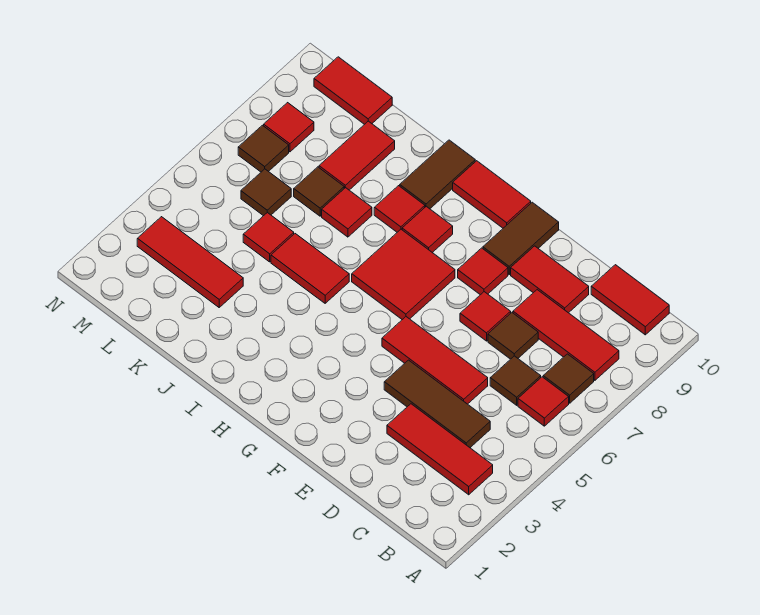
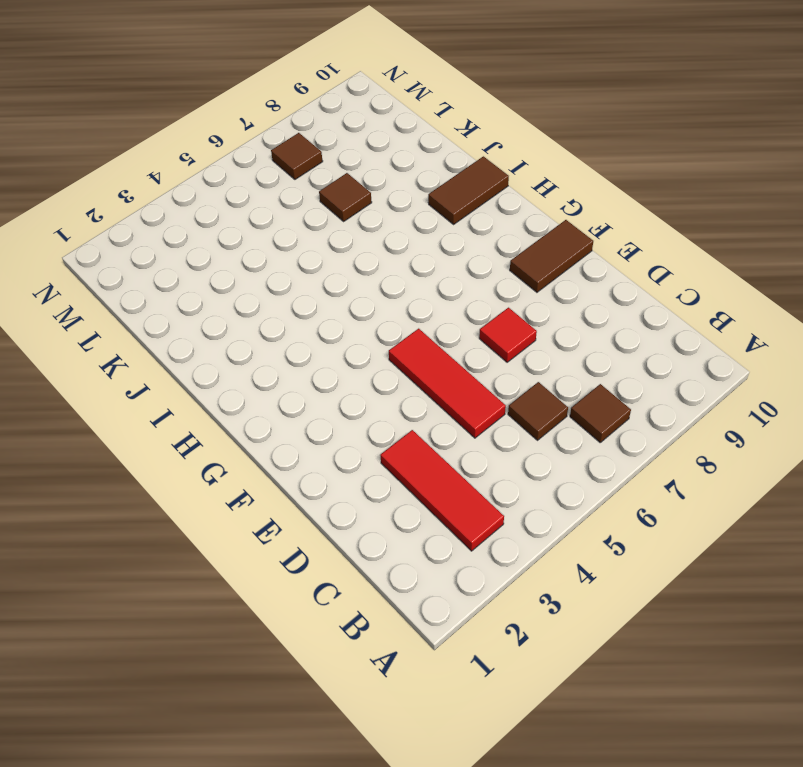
none -> red tile B6 level 1
none -> red tile B8:D8 level 1
none -> red tile B10:C10 level 1

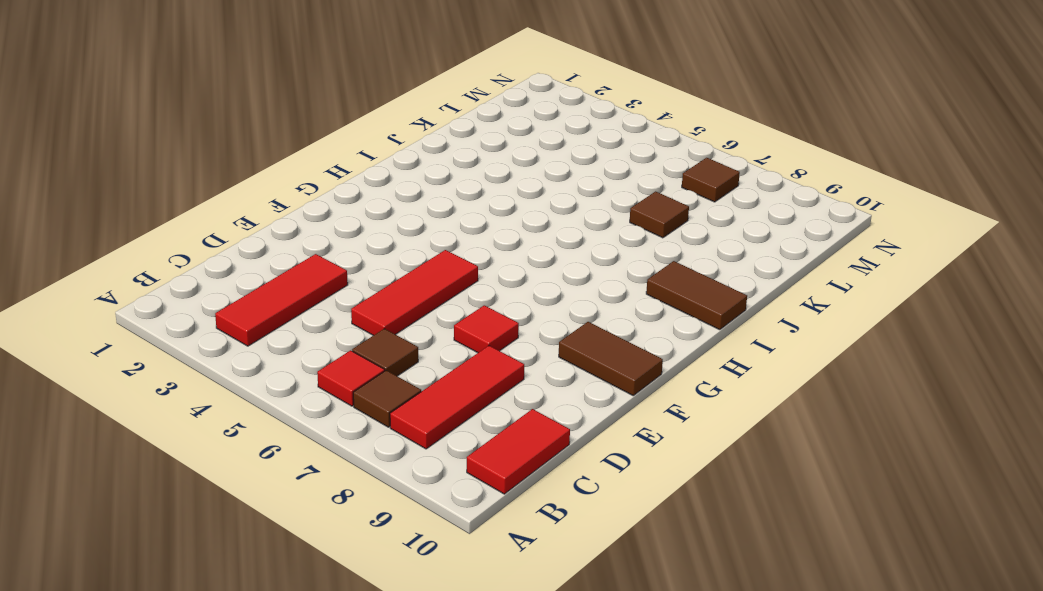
none -> brown tile C4:E4 level 1
none -> brown tile D7 level 1
none -> red tile D9:E9 level 1

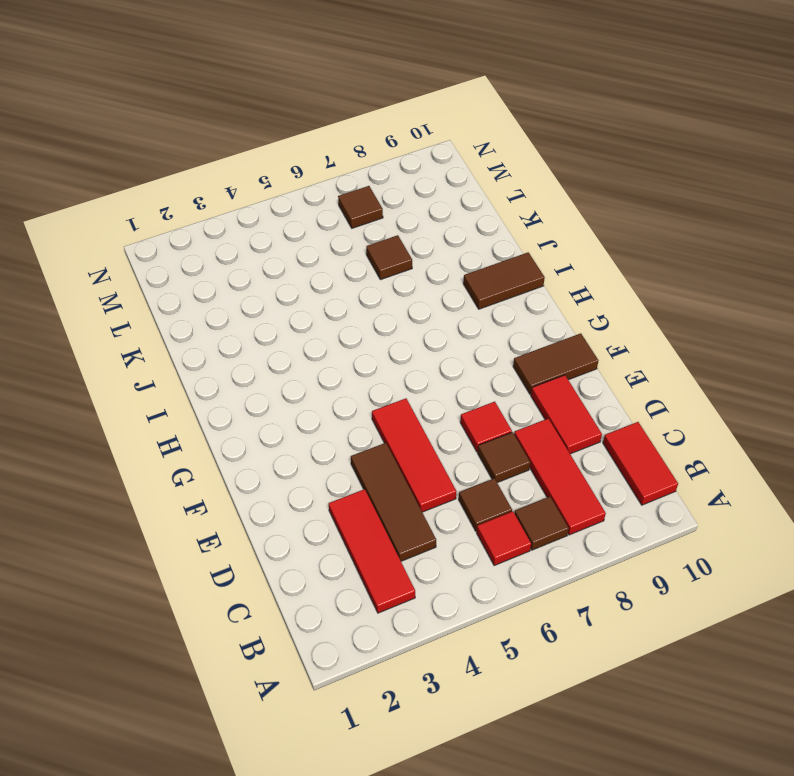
none -> red tile F8 level 1
none -> red tile G6:H7 level 1
none -> red tile G10:H10 level 1

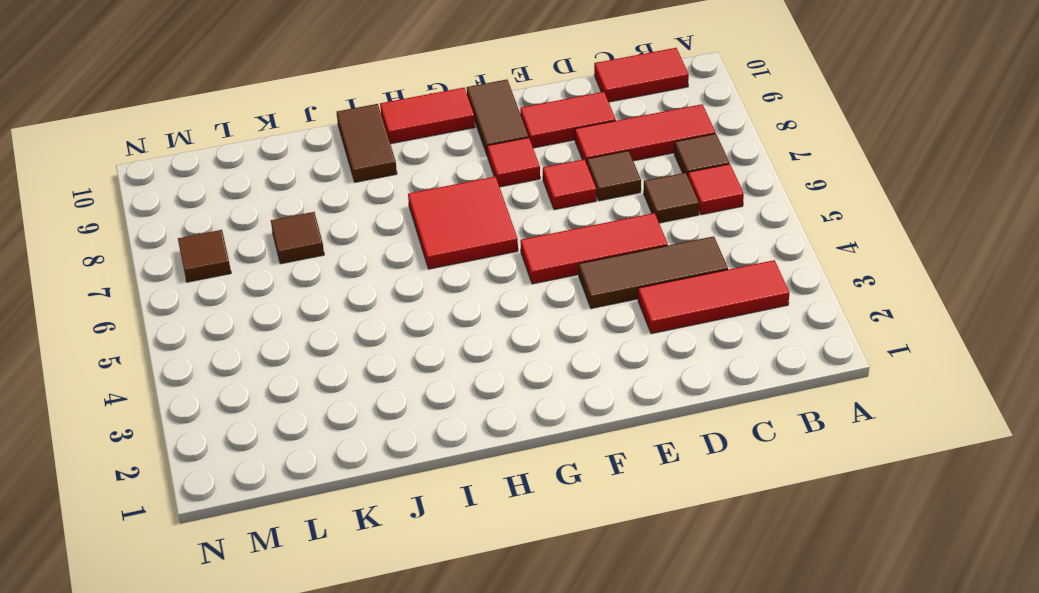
none -> red tile H8 level 1
none -> red tile I5:J5 level 1
none -> red tile I8 level 1

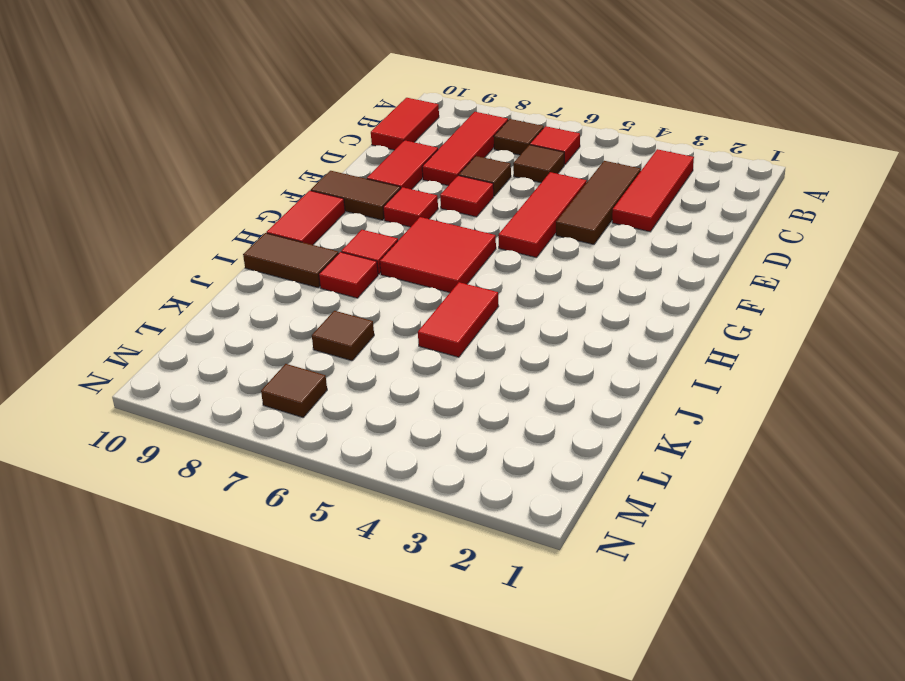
none -> red tile J7 level 1
none -> red tile K3:M3 level 1
none -> red tile K5 level 1

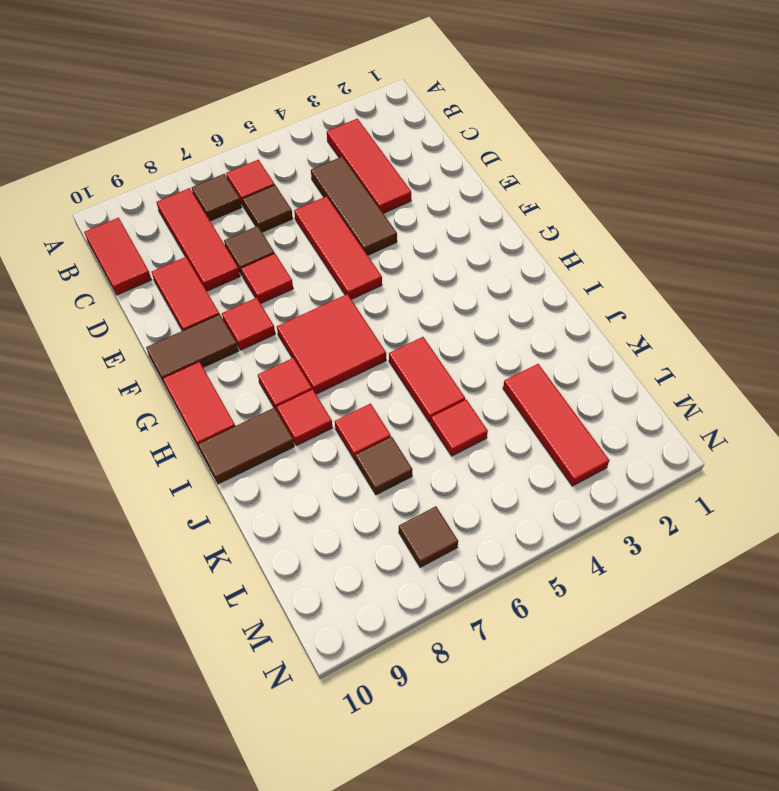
none -> red tile K8:K9 level 1
none -> brown tile L6 level 1
none -> red tile L10:M10 level 1

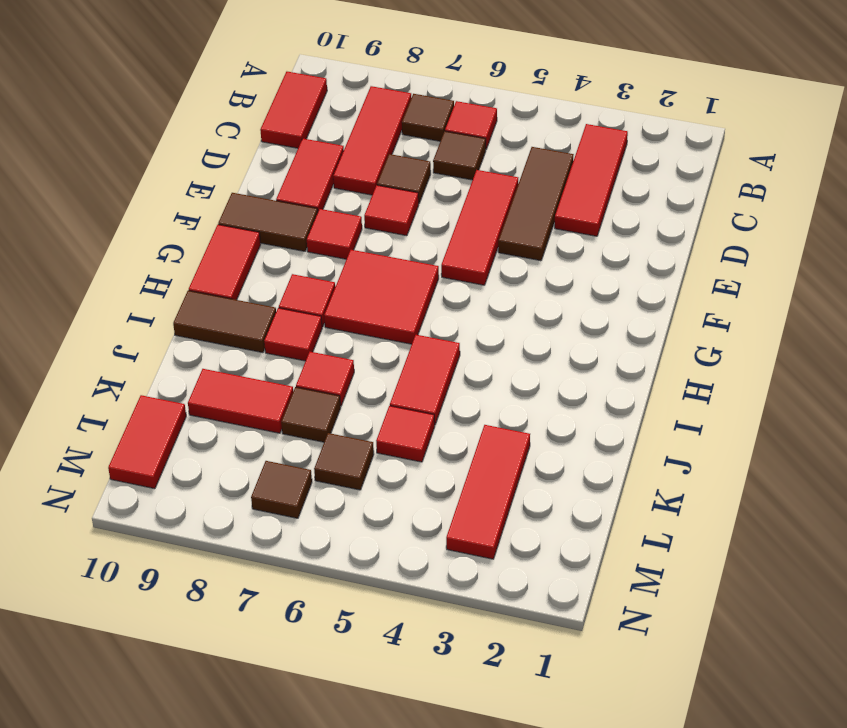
none -> red tile M8 level 1

